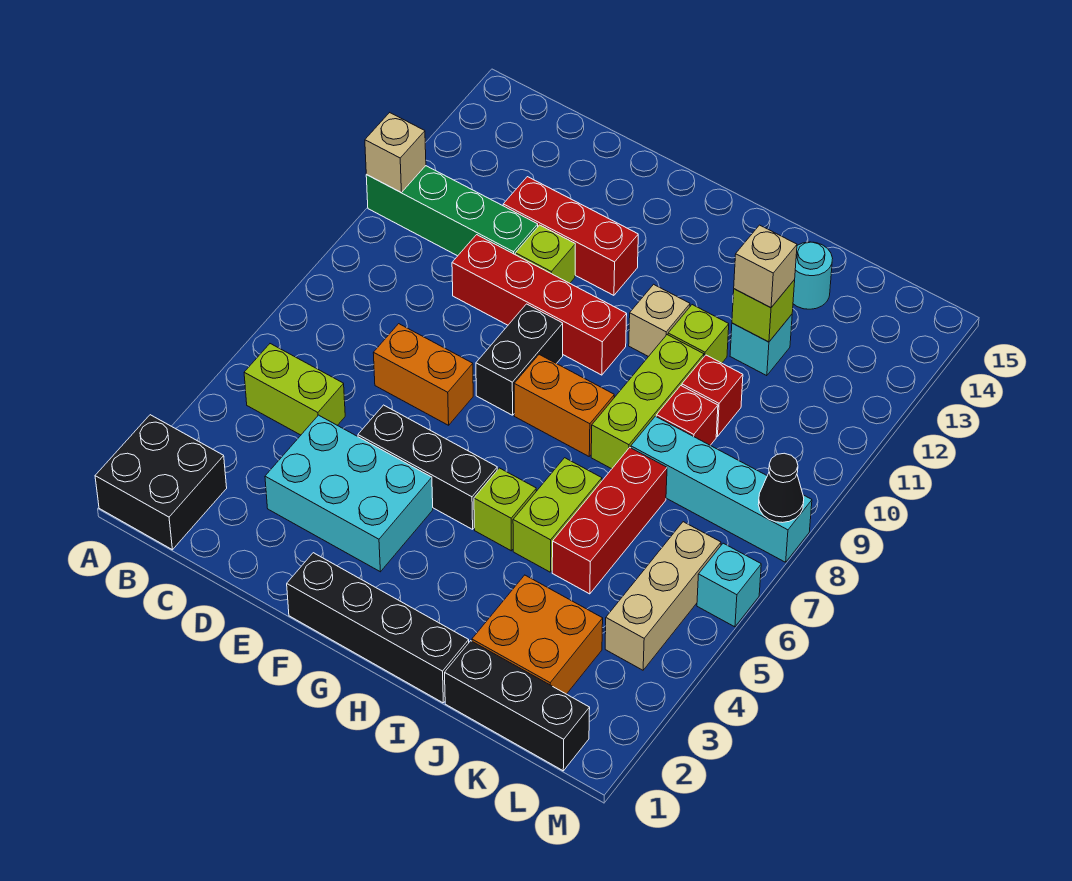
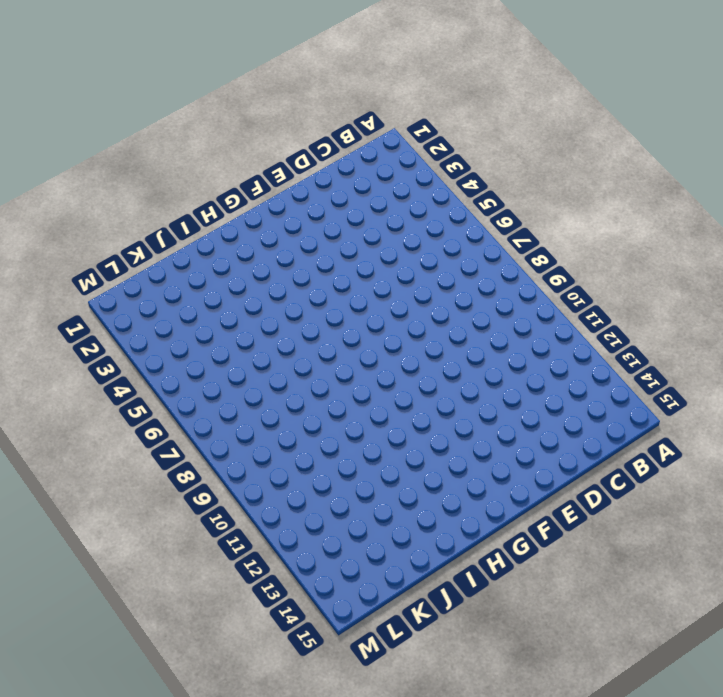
none -> black brick A1:B2 level 1
none -> green brick A11:D11 level 1
none -> lime brick B5:C5 level 1
none -> cyan brick D3:F4 level 1

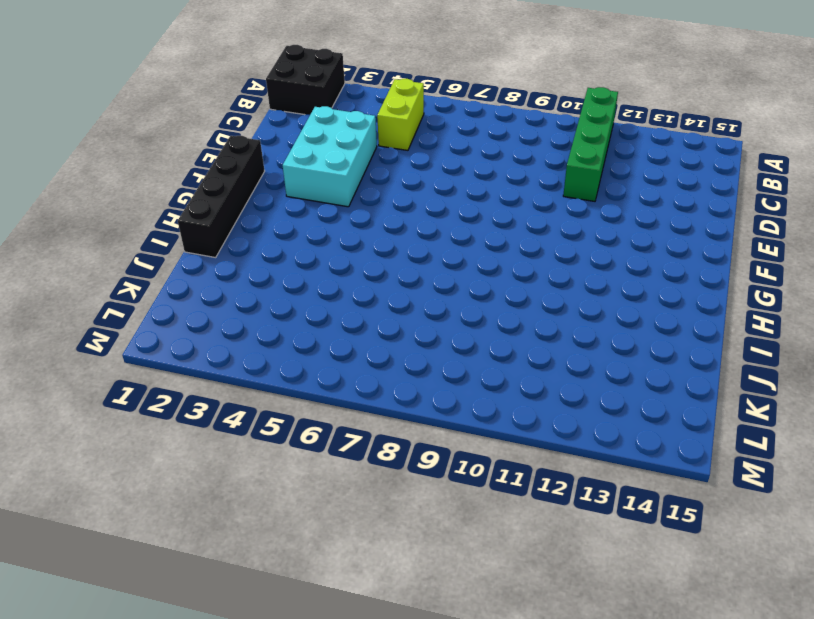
none -> orange brick D7:E7 level 1
none -> red brick D10:G10 level 1
none -> red brick D12:F12 level 1
none -> black brick E5:G5 level 1

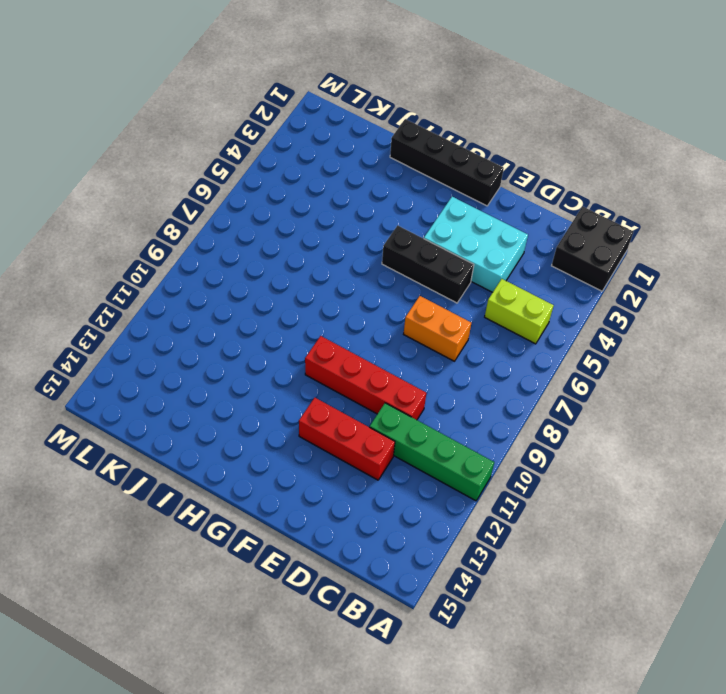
none -> lime brick E11 level 1
none -> black brick F8:F9 level 1
none -> orange brick G8:H8 level 1
none -> lime brick H5 level 1

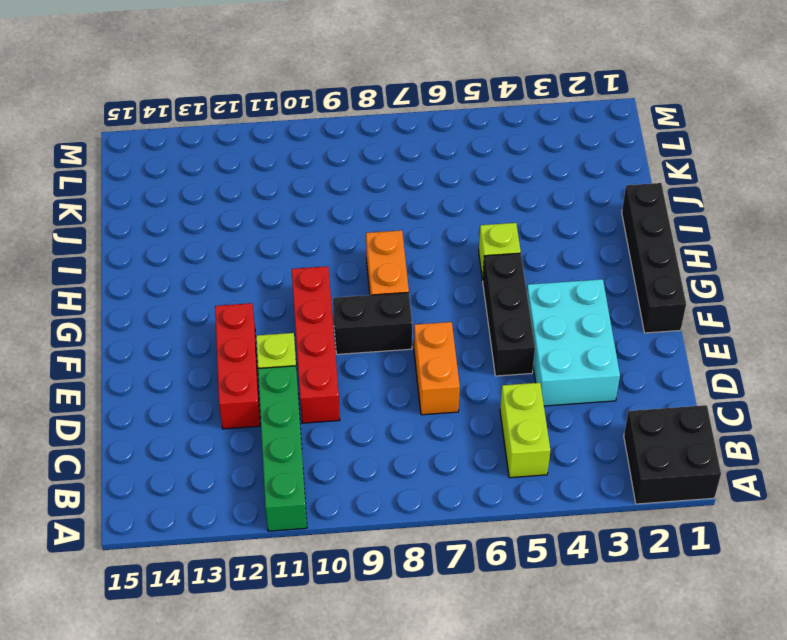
none -> tan brick H11 level 1
none -> lime brick I5:I6 level 1
none -> lime brick I8:I10 level 1
none -> lime brick I11 level 1

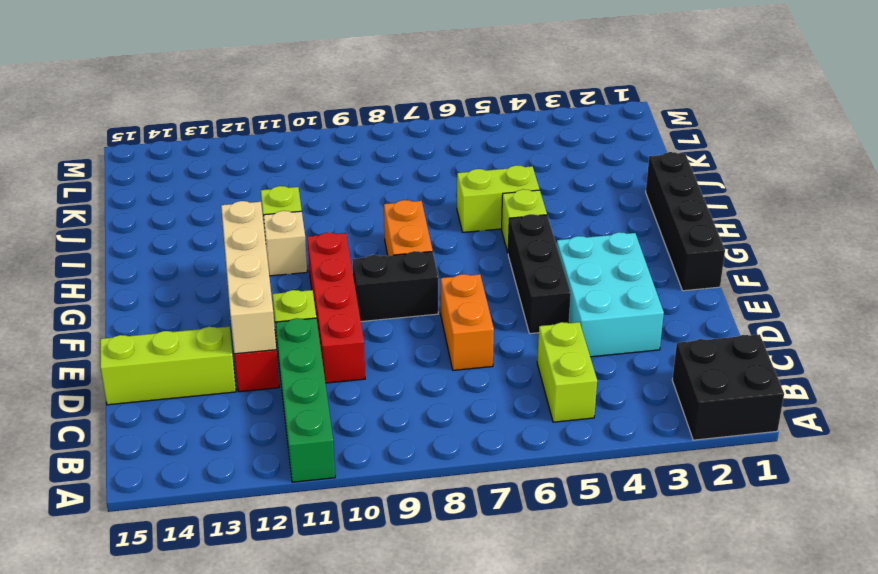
tan brick D12:G12 level 2 -> none
lime brick D13:D15 level 1 -> lime brick I8:I10 level 1
none -> black brick J1:L1 level 1
none -> orange brick J2:K3 level 1
none -> red brick J5:J7 level 1
none -> cyan brick J8:M8 level 1

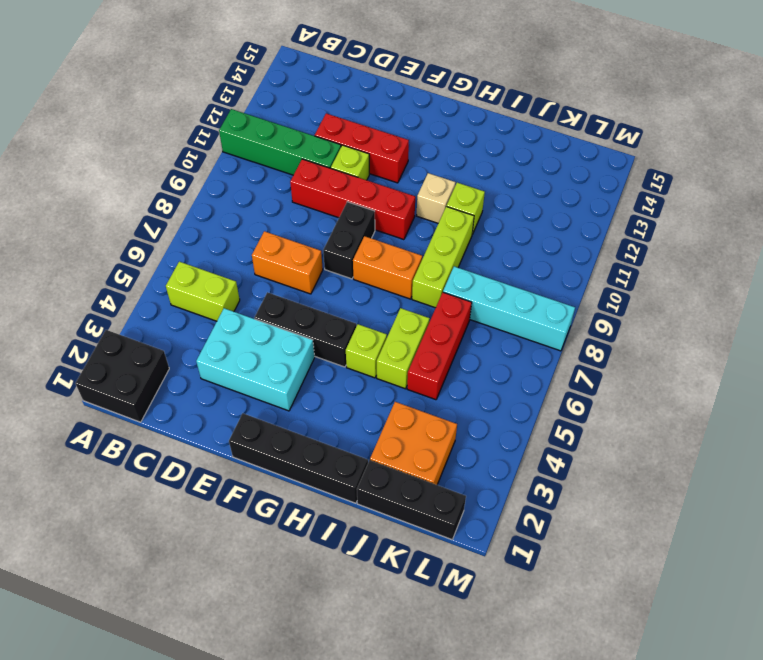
none -> red brick J9 level 1
none -> red brick J10 level 1
none -> cyan brick J12 level 1
none -> cyan round brick J14 level 1

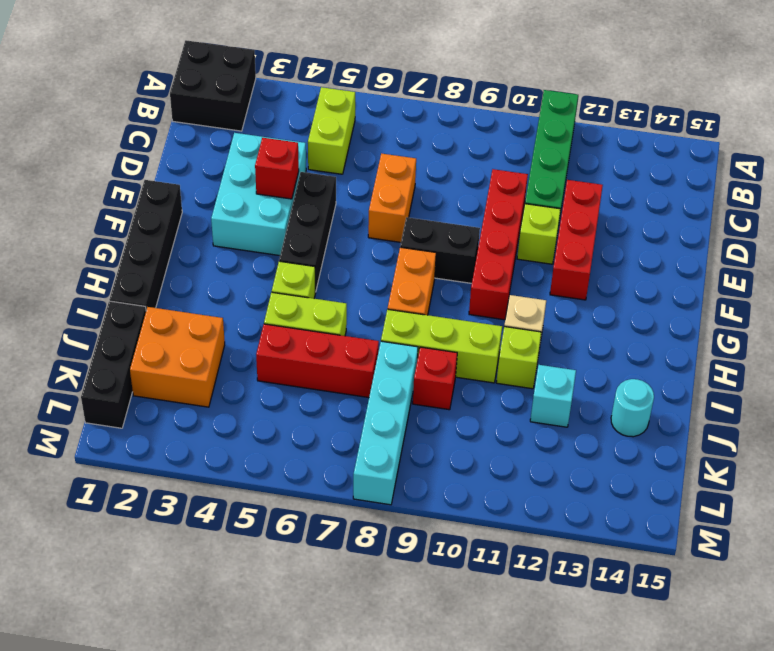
red brick E4 level 2 -> red brick J10 level 1
none -> tan brick L4:L6 level 1
none -> cyan brick M6 level 1
none -> tan brick A11 level 2
none -> lime brick J12 level 2

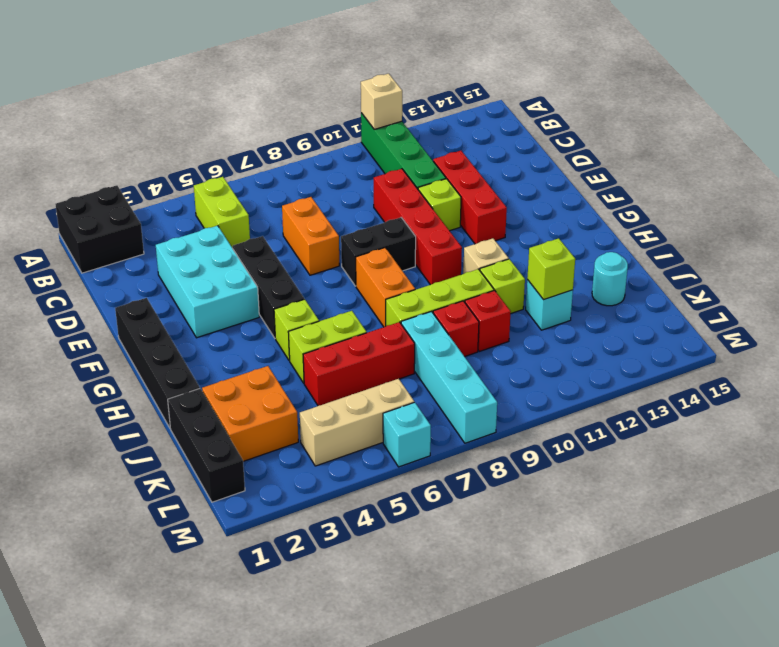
none -> black cone M8 level 2
none -> tan brick J12 level 3

